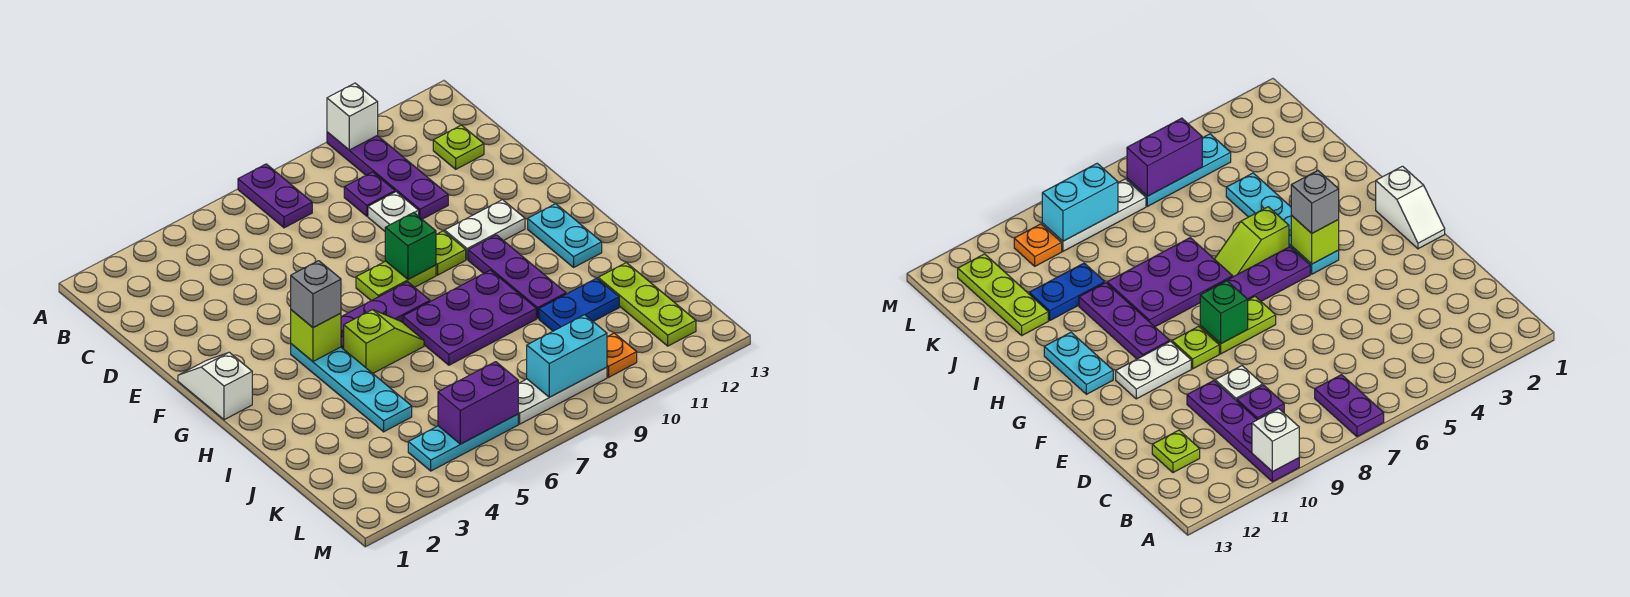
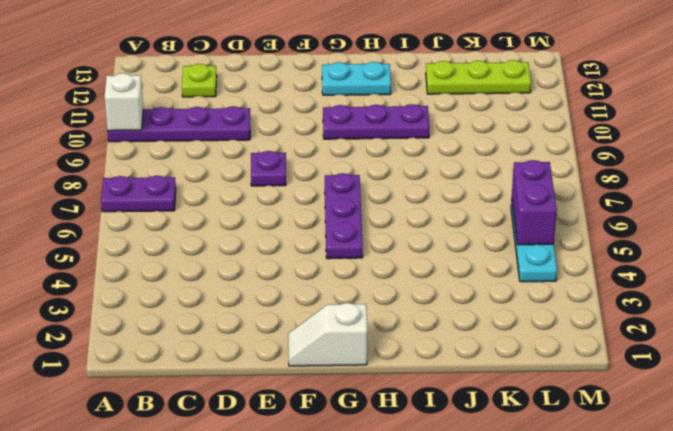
purple plate E8 level 1 -> purple plate C9 level 1
none -> white plate D9 level 1
none -> lime plate F7:F8 level 1
none -> lime plate F9 level 1

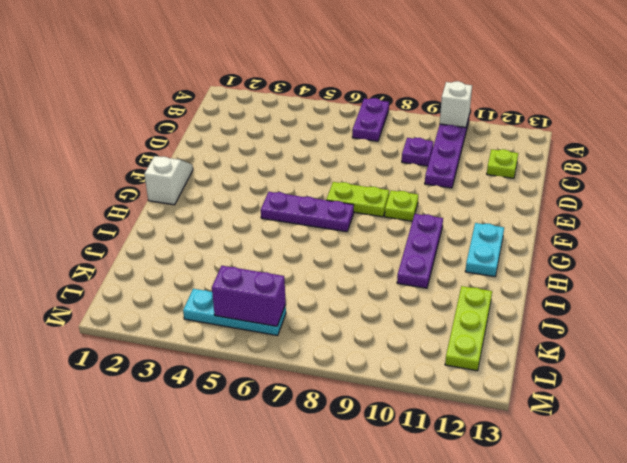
none -> white plate D9 level 1
none -> white plate F10:F11 level 1
none -> cyan plate G4:J4 level 1

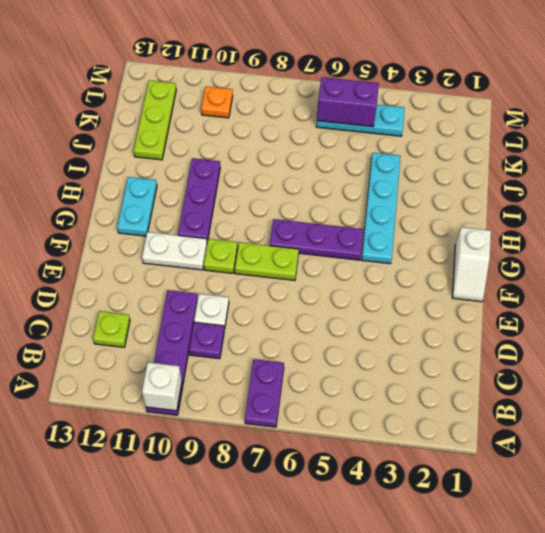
none -> lime slope H5:H6 level 1 top 5
none -> purple plate H7:I9 level 1
none -> blue plate J10:J11 level 1

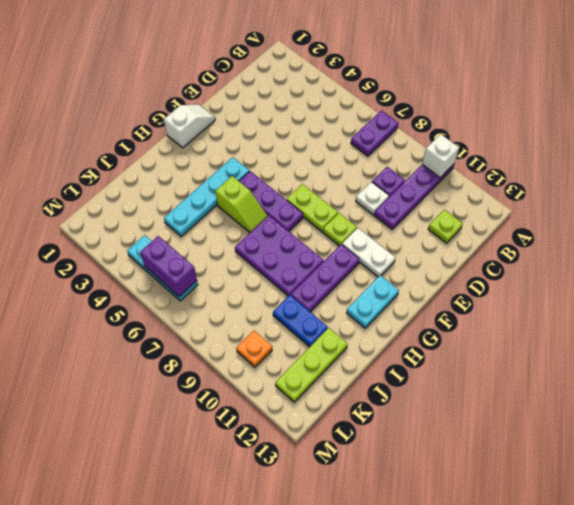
none -> white plate L7:L9 level 1
none -> green brick F8 level 2
none -> lime brick G4 level 2

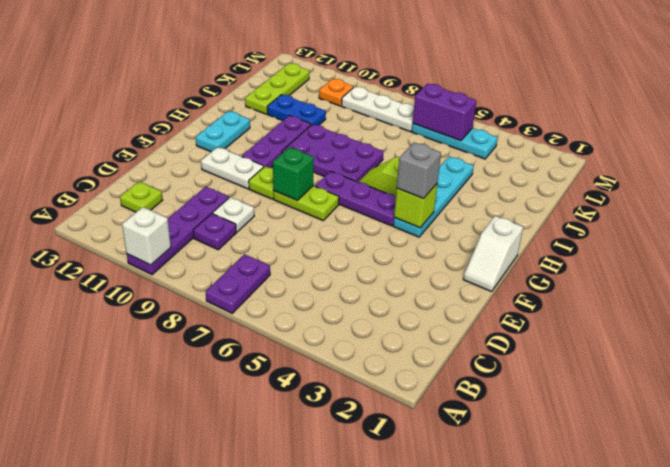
none -> cyan brick L8:L9 level 2

